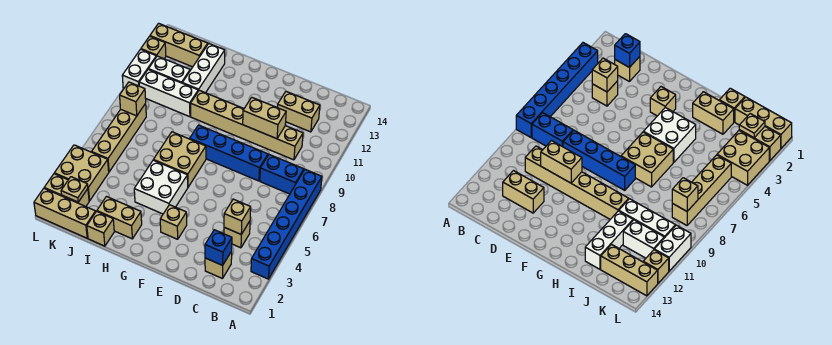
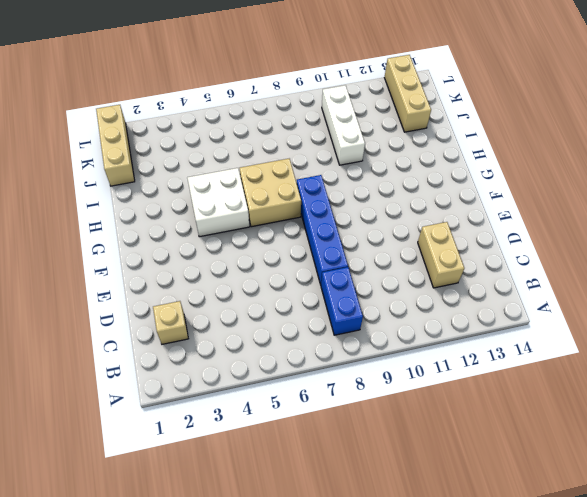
none -> blue brick A3:A8 level 1
none -> tan brick C4 level 1
none -> tan brick C10:H10 level 1

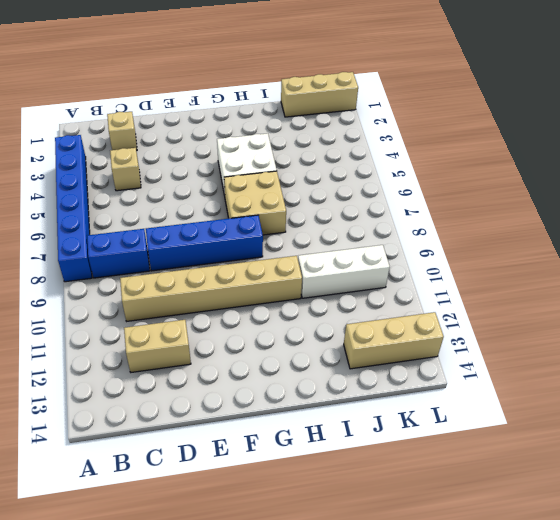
none -> tan brick F3 level 1
none -> tan brick H2:I2 level 1
none -> tan brick I1 level 1

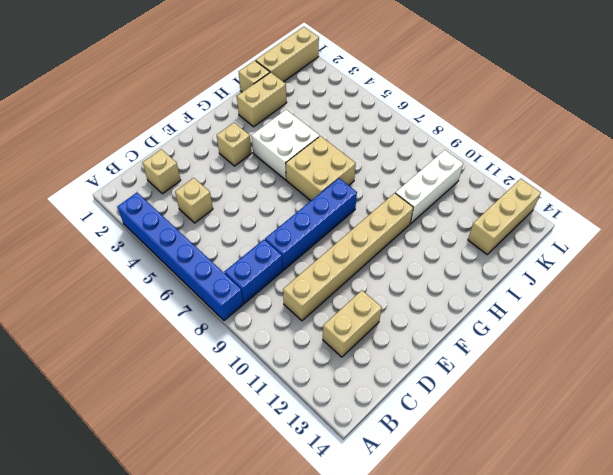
none -> white brick I11:I13 level 1
none -> white brick J11:K11 level 1
none -> tan brick K2:L2 level 1

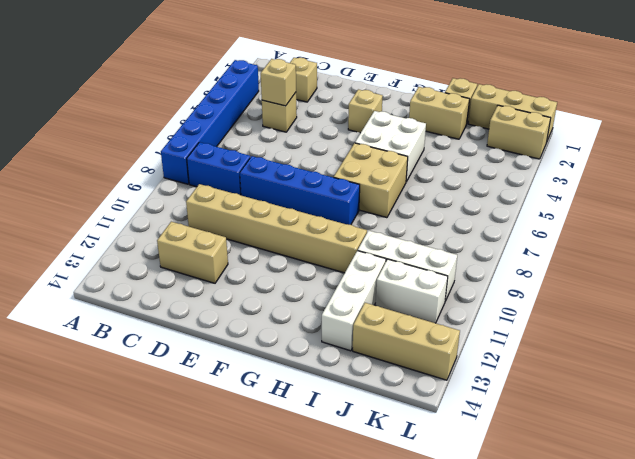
none -> tan brick K3:L4 level 1
none -> tan brick K5:K8 level 1
none -> white brick L10:L11 level 1

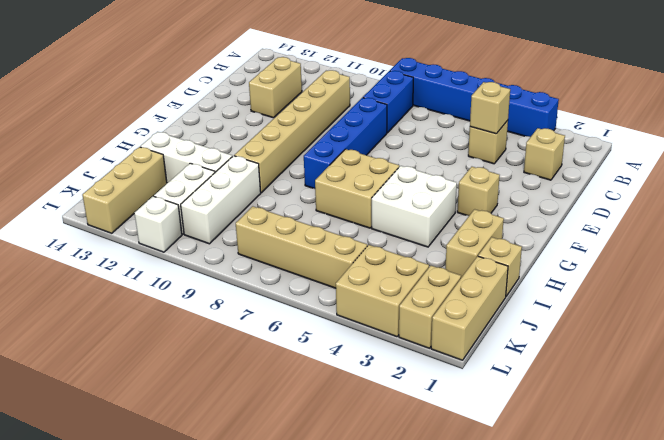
white brick L11 level 1 -> white brick L10:L11 level 1
none -> tan brick L12 level 1
none -> blue brick C2 level 2
none -> tan brick D10:E10 level 2

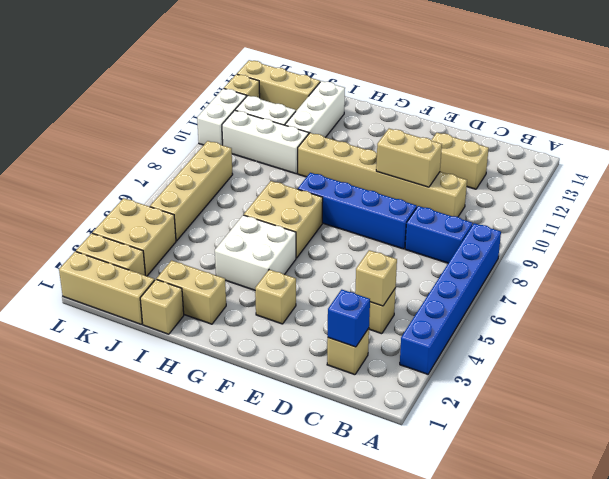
none -> tan plate K2 level 2
none -> tan brick K8 level 2

